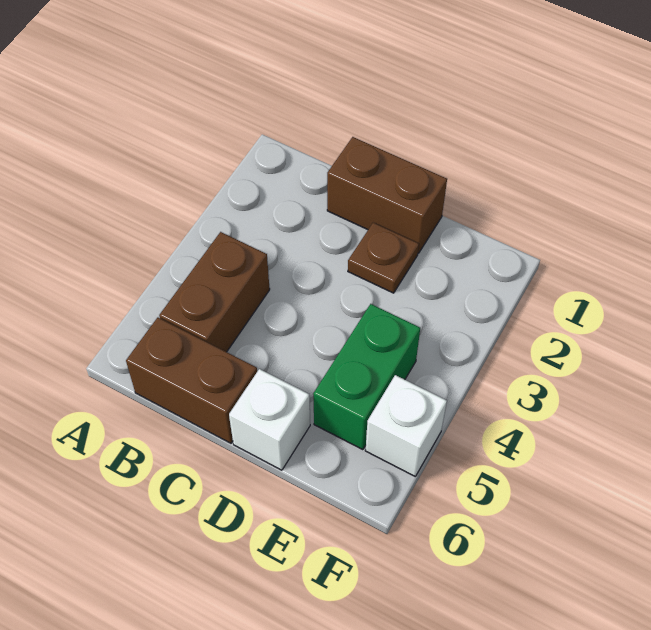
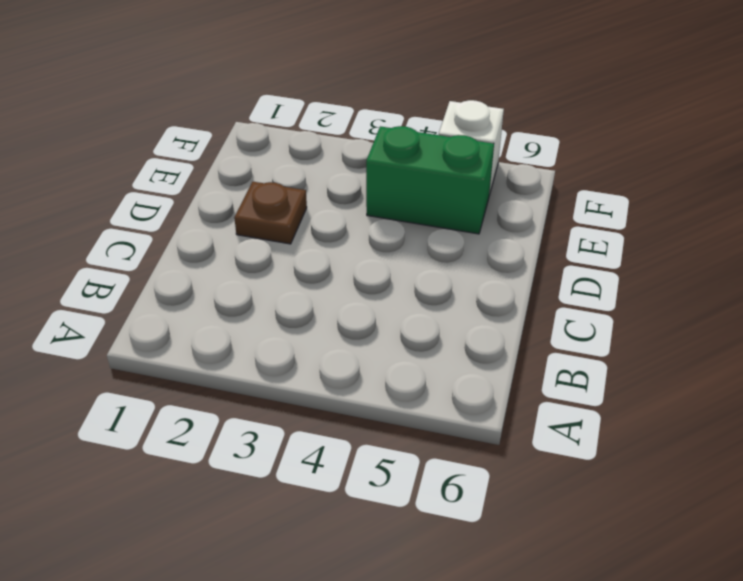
none -> brown brick B4:B5 level 1
none -> brown brick B6:C6 level 1

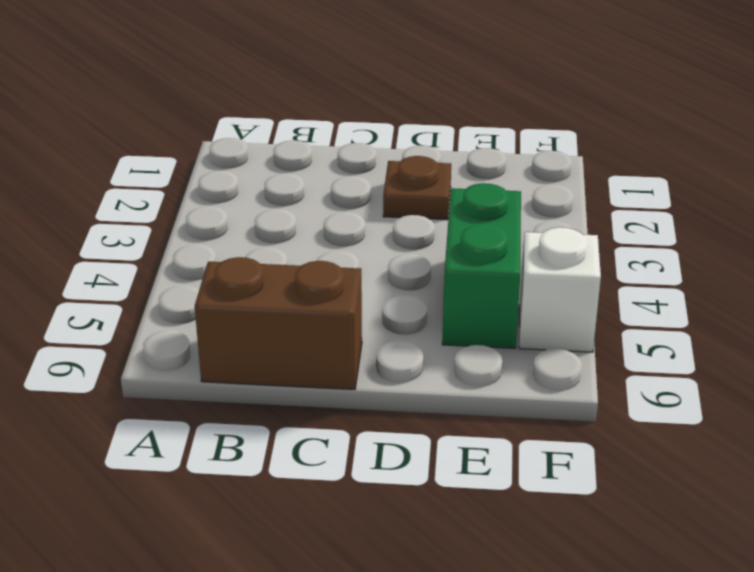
none -> brown brick B4:B5 level 1
none -> brown brick C1:D1 level 1

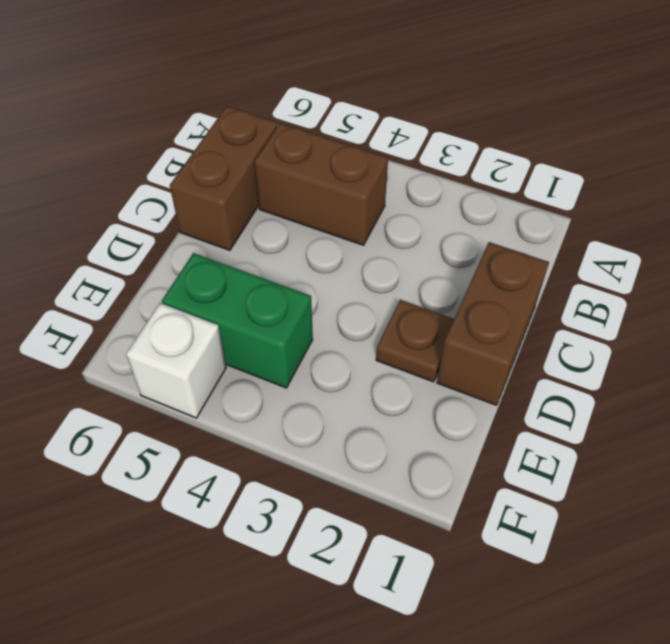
none -> white brick D6 level 1

